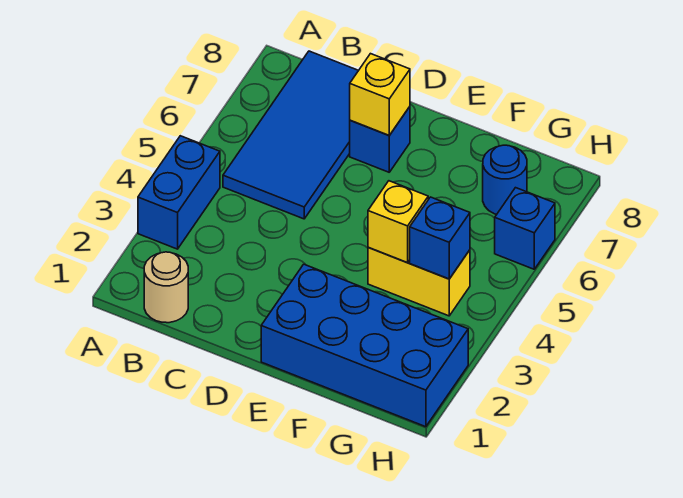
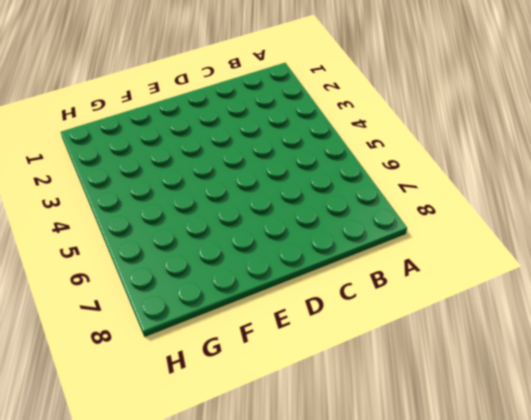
none -> blue brick A3:A4 level 1
none -> tan round brick B1 level 1

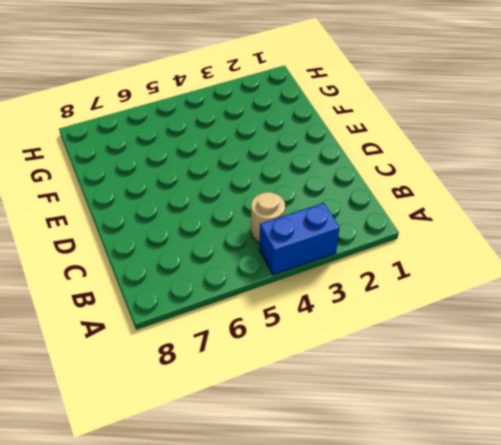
tan round brick B4 level 1 -> tan round brick B1 level 1
none -> blue tile B5:C8 level 1
none -> blue brick D7 level 1

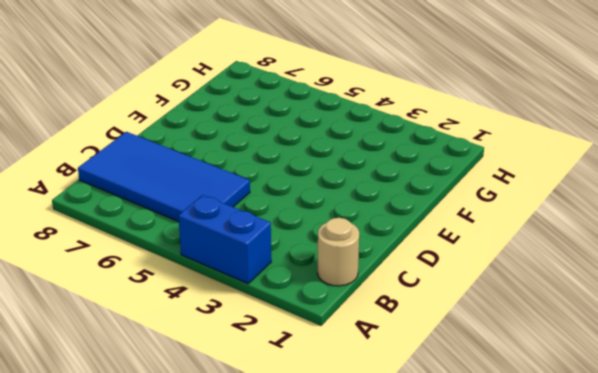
none -> blue brick D7 level 1
none -> blue brick E1:H2 level 1

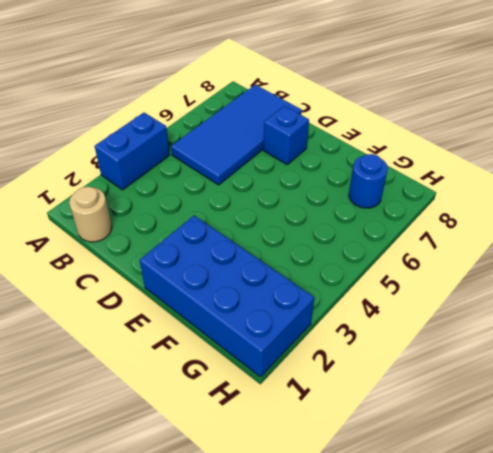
none -> yellow brick F4:G4 level 1
none -> blue brick H6 level 1

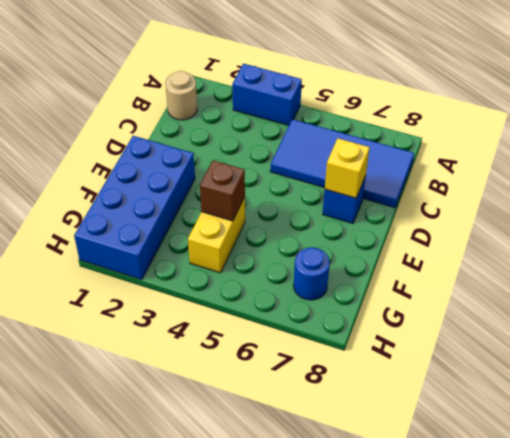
brown brick F4 level 2 -> yellow brick F4 level 2
none -> blue brick H6 level 1
none -> blue brick G4 level 2

